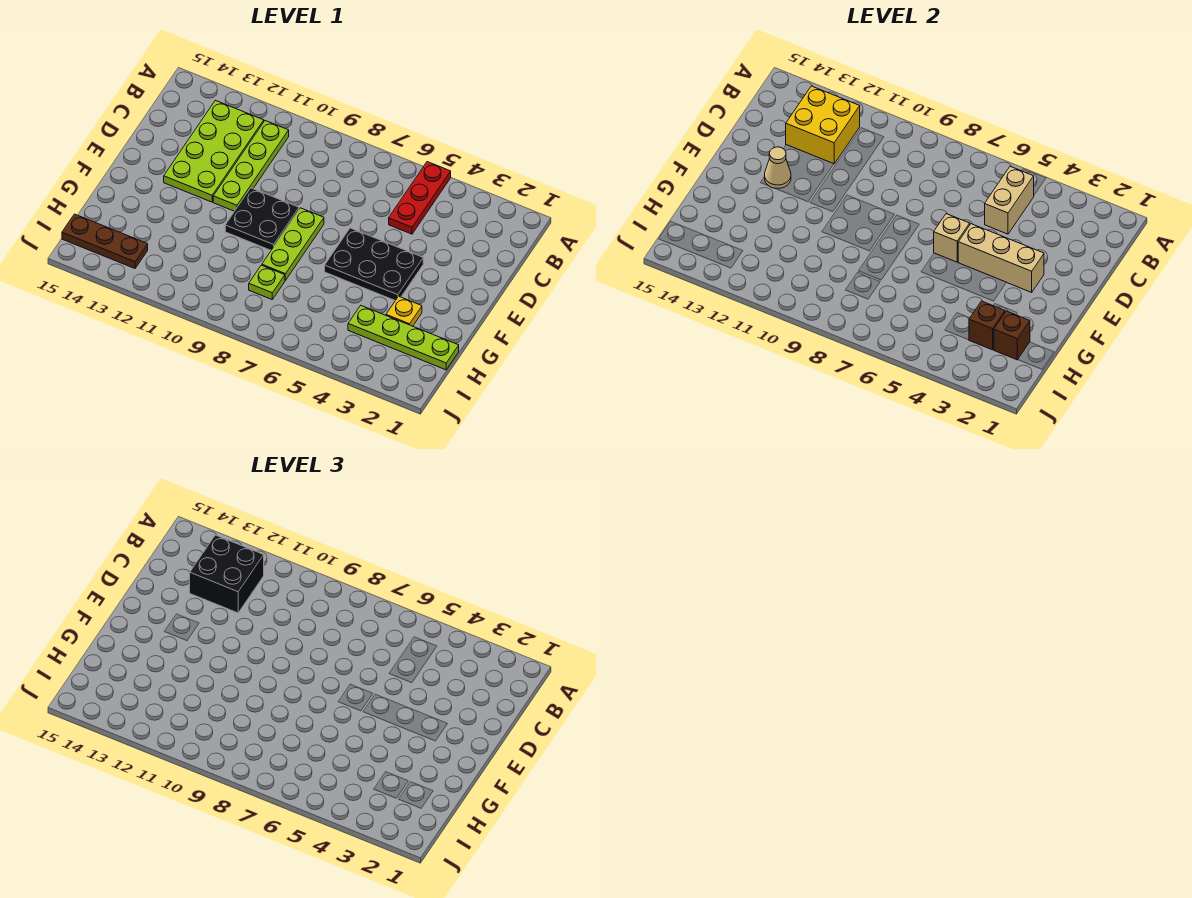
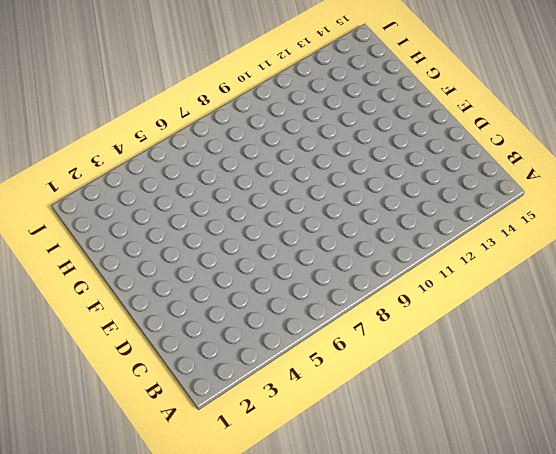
none -> red plate A5:C5 level 1
none -> lime plate B11:E11 level 1
none -> lime plate B12:E13 level 1

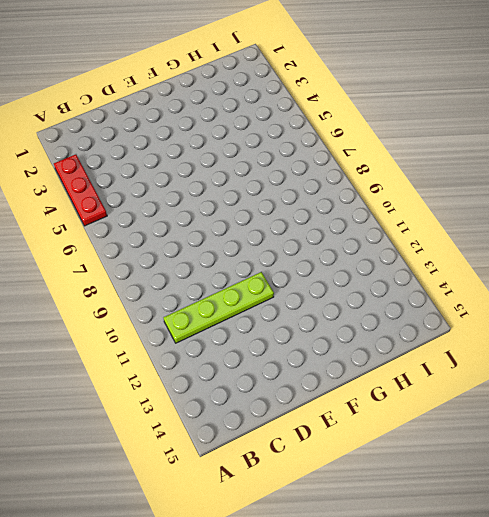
red plate A3:A5 level 1 -> red plate A5:C5 level 1
none -> lime plate B12:E13 level 1
none -> black plate E4:F6 level 1
none -> lime plate E8:G8 level 1

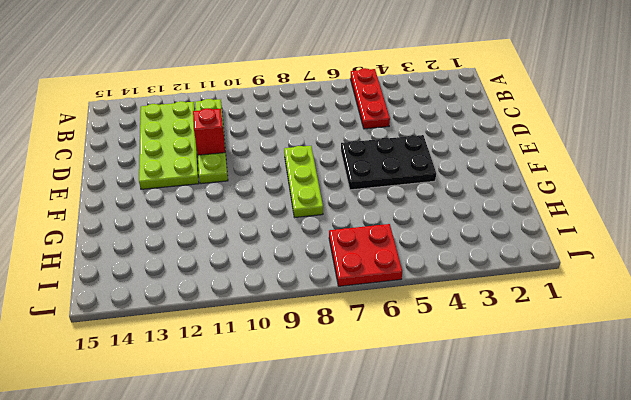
red brick D11 level 2 -> none
red plate I6:J7 level 1 -> none
none -> black plate E9:F10 level 1
none -> yellow plate G3 level 1
none -> lime plate H1:H4 level 1

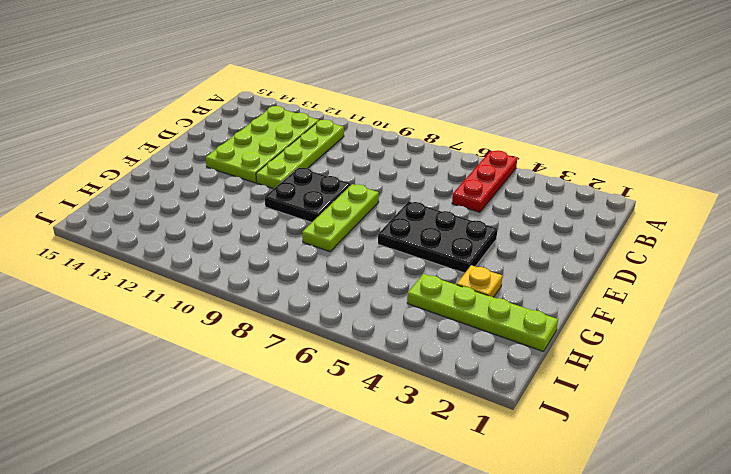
none -> lime plate H8 level 1
none -> brown plate I13:I15 level 1
none -> tan brick B5:C5 level 2

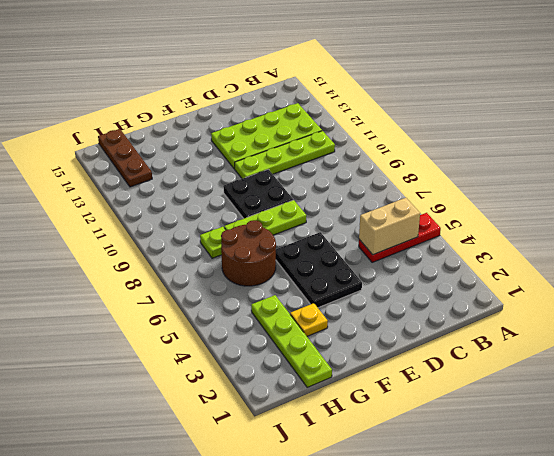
brown round brick G6:H7 level 1 -> none
none -> yellow brick B12:C13 level 2
none -> tan brick E3:E5 level 2
none -> tan brick E6 level 2

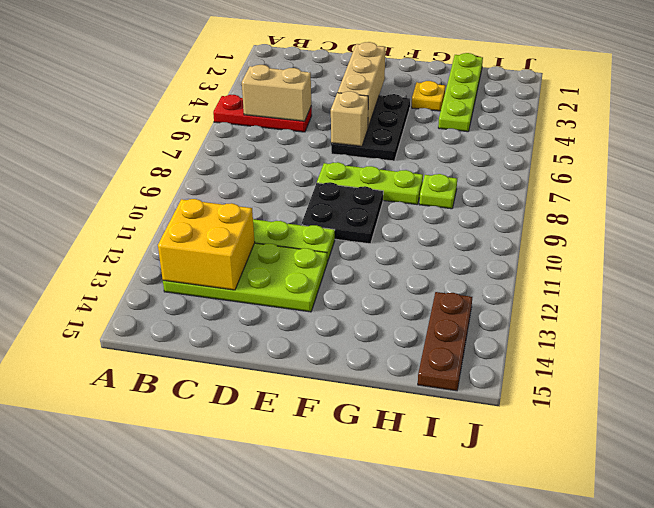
none -> tan cone E13 level 2
none -> brown brick H2 level 2
none -> brown brick H3 level 2

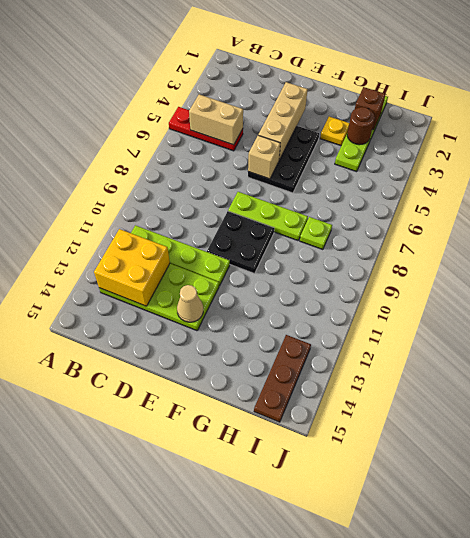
brown round brick H3 level 2 -> brown brick H3 level 2
none -> black brick B12:C13 level 3

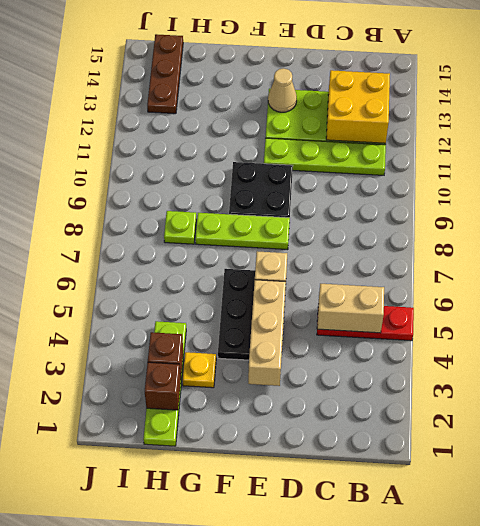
none -> black brick B12:C13 level 3

